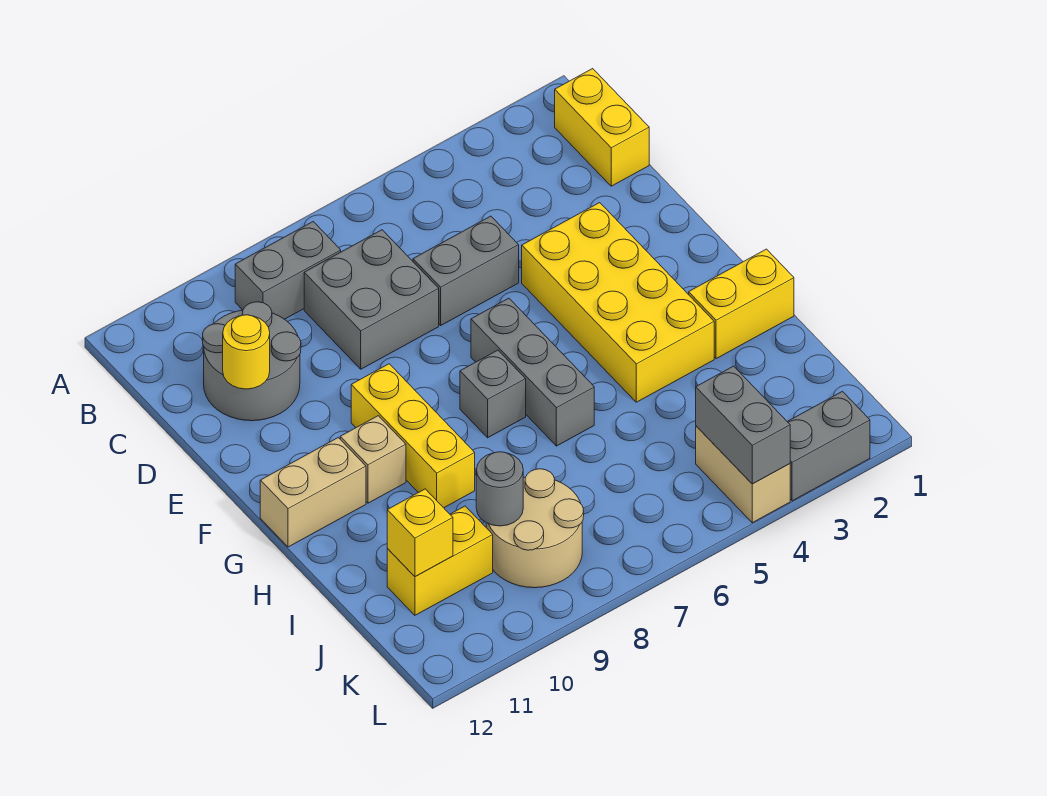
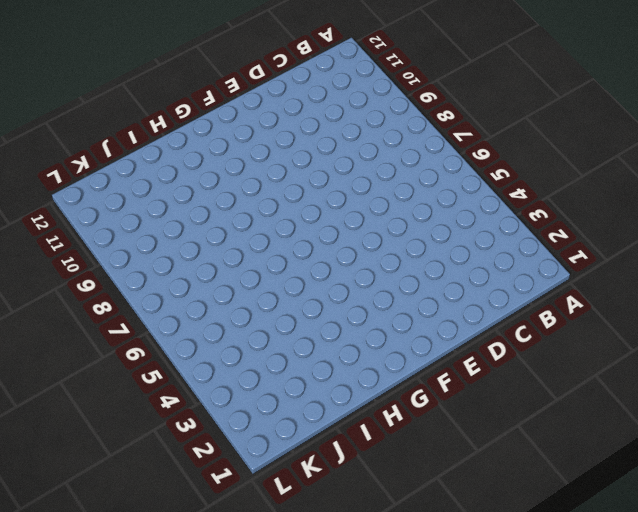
none -> yellow brick B1:C1 level 1
none -> grey brick B8:B9 level 1
none -> grey brick C7:D8 level 1

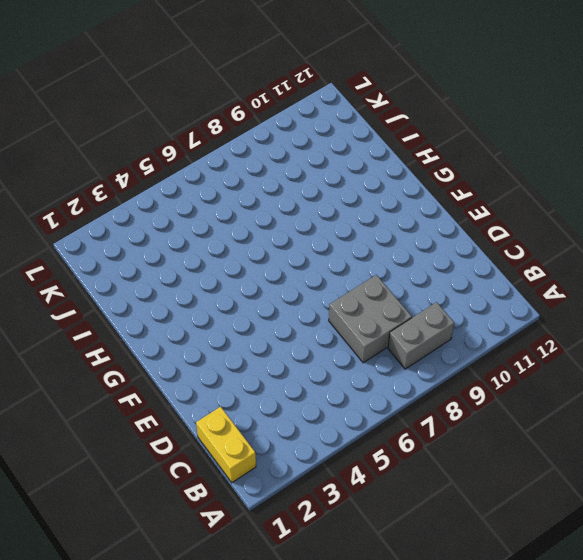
none -> grey round brick C10:D11 level 1
none -> grey brick D5:D6 level 1
none -> yellow brick E3:H4 level 1

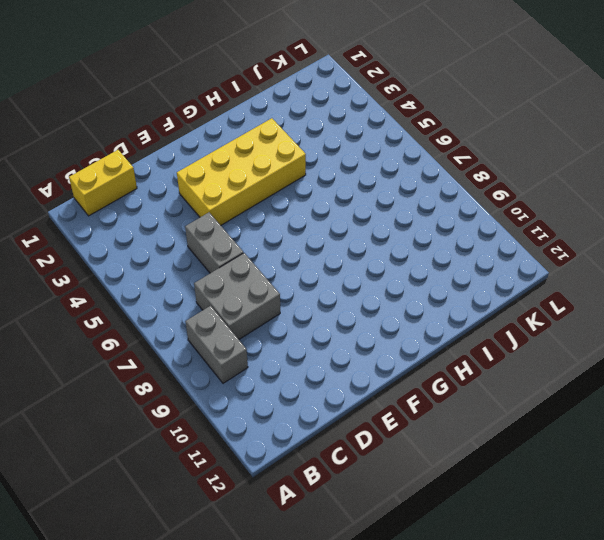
none -> grey round brick C10:D11 level 1
none -> grey brick F6:H6 level 1
none -> yellow brick F9:H9 level 1

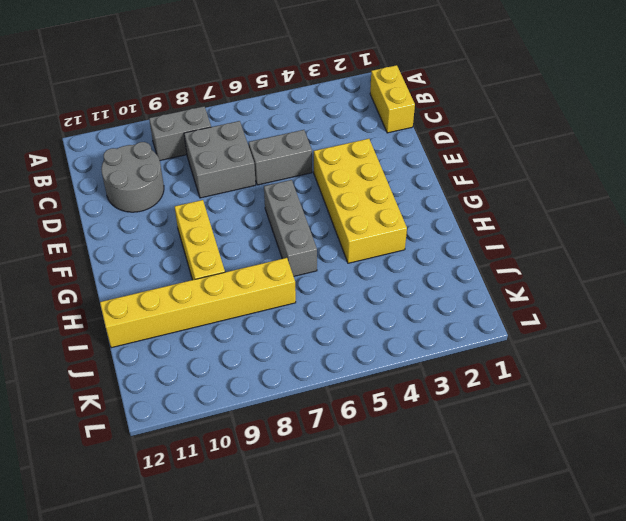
yellow brick I7:I12 level 1 -> none
none -> grey brick G7 level 1
none -> tan brick G10 level 1
none -> tan brick G11:G12 level 1

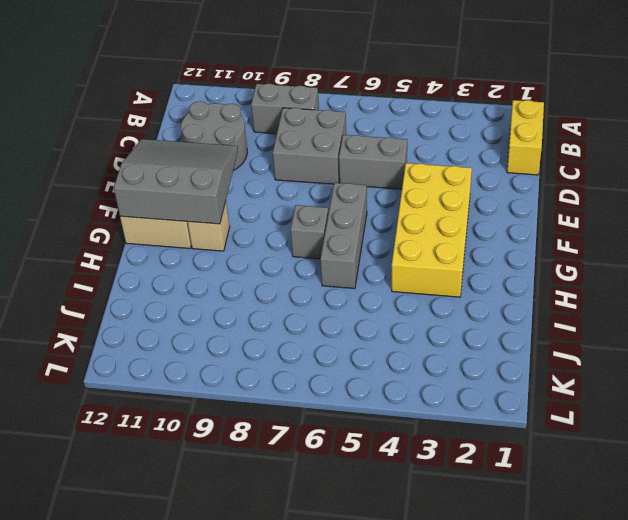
grey slope E10:G12 level 2 top G -> none
none -> yellow brick F9:H9 level 1
none -> yellow brick H1:H2 level 1
none -> tan round brick J8:K9 level 1

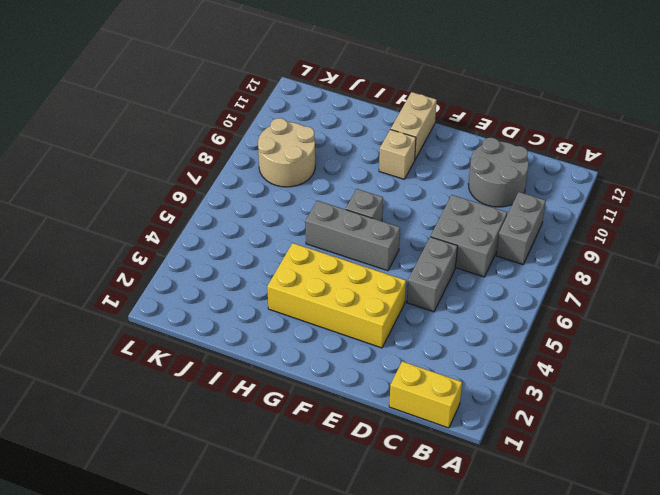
none -> yellow brick F9:H9 level 1
none -> yellow brick H1:H2 level 1
none -> yellow brick J10:J11 level 1

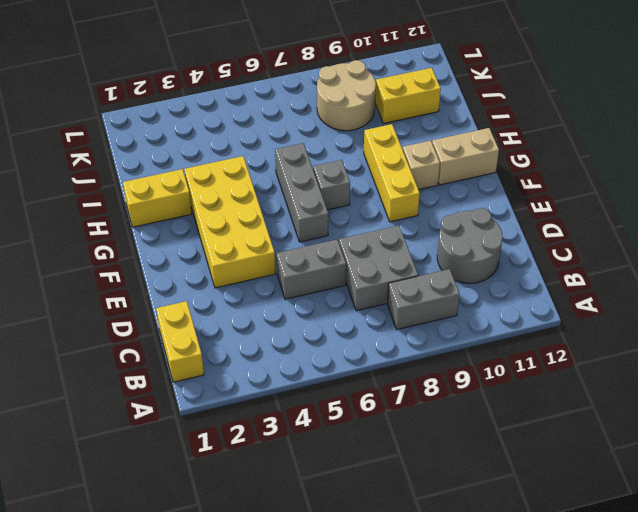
none -> tan brick K4:L4 level 1
none -> grey brick L2:L3 level 1
none -> yellow round brick D11 level 2

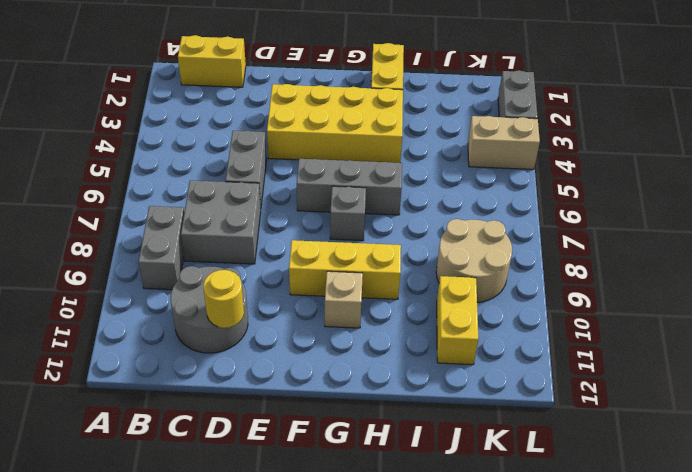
none -> tan brick G11:G12 level 1
none -> grey round brick J9 level 2
none -> yellow brick J11 level 2

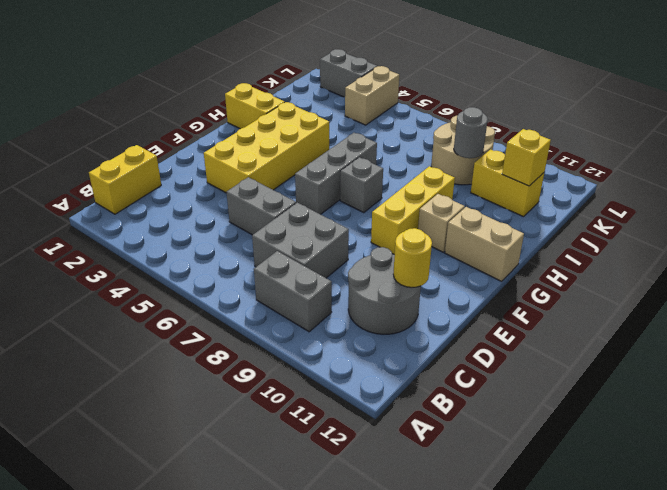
none -> grey brick K4:L4 level 2

